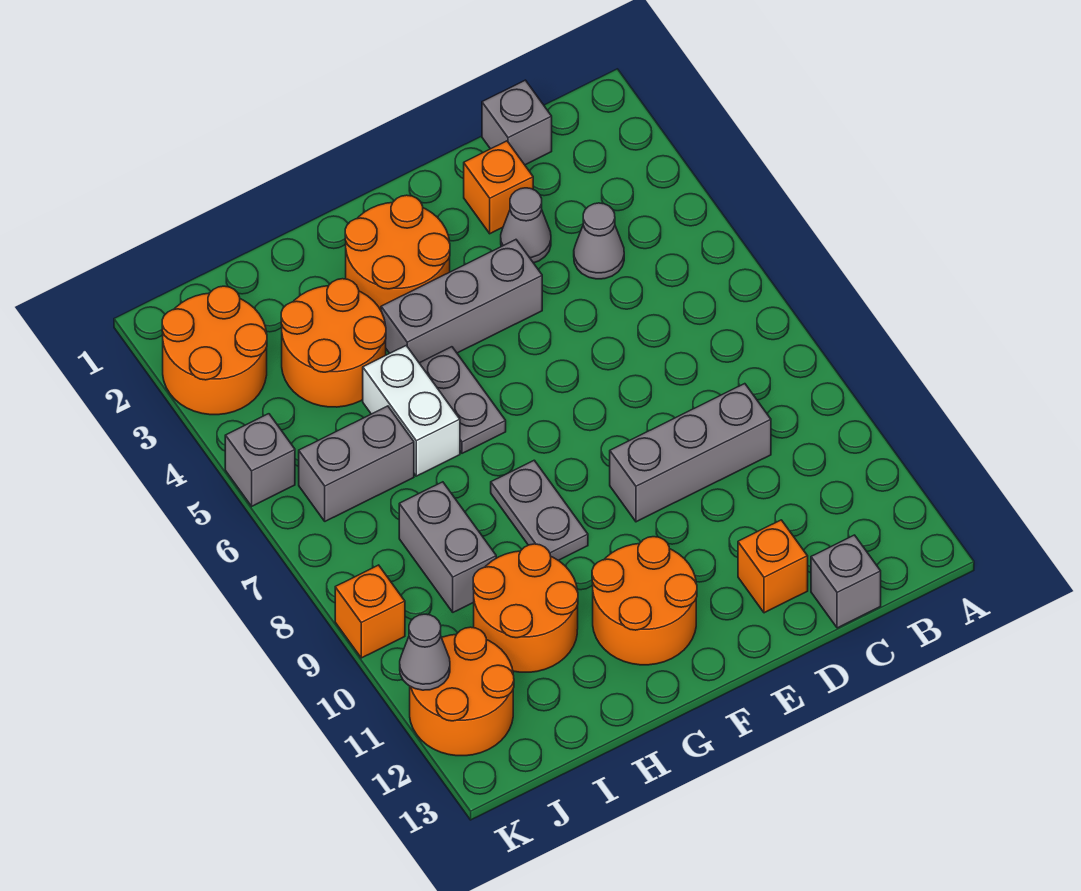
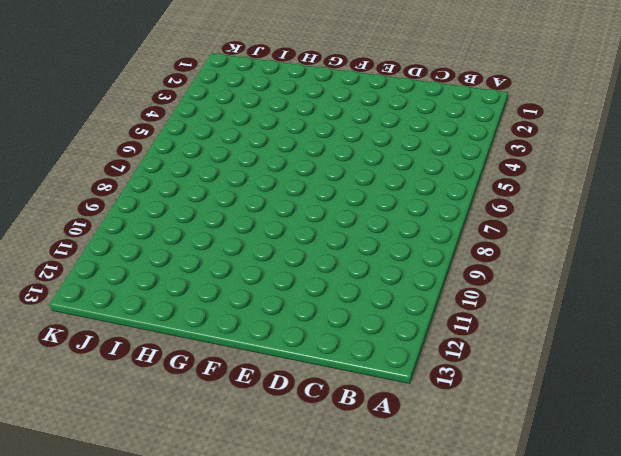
none -> grey brick C1 level 1
none -> grey cone C4 level 1
none -> grey brick C9:E9 level 1

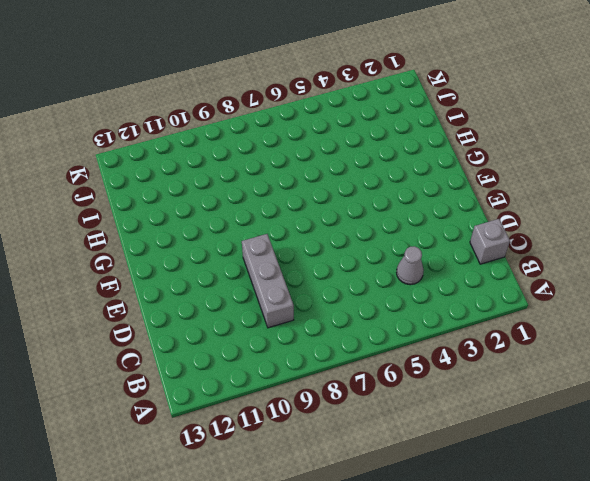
none -> grey brick C13 level 1
none -> orange brick D2 level 1
none -> grey cone D3 level 1

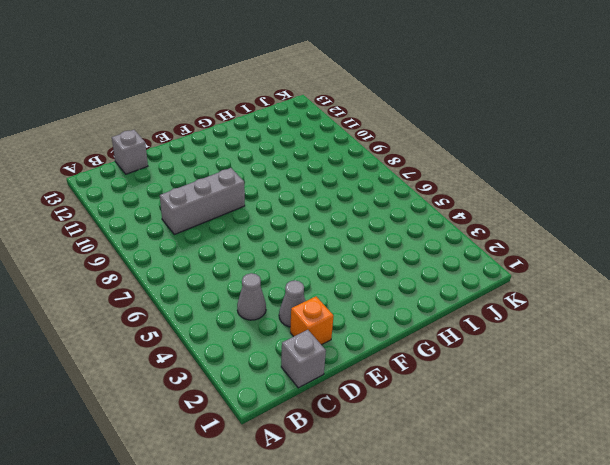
none -> orange brick D12 level 1
none -> grey brick E4:G4 level 1
none -> orange round brick F2:G3 level 1

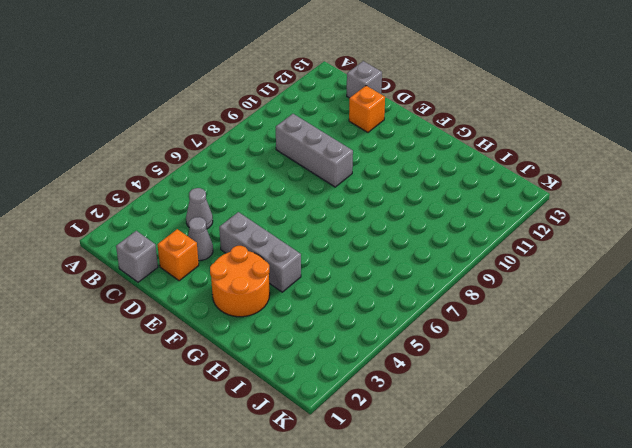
none -> orange round brick F11:G12 level 1
none -> grey plate G5:G6 level 1
none -> grey plate G8:G9 level 1

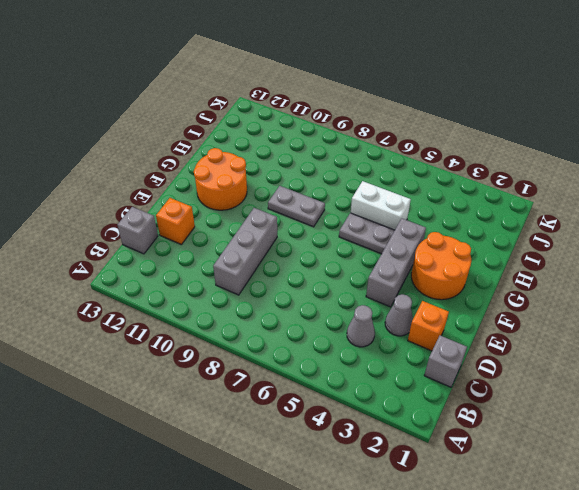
none -> orange round brick H3:I4 level 1
none -> orange round brick H10:I11 level 1
none -> grey brick I6:J6 level 1

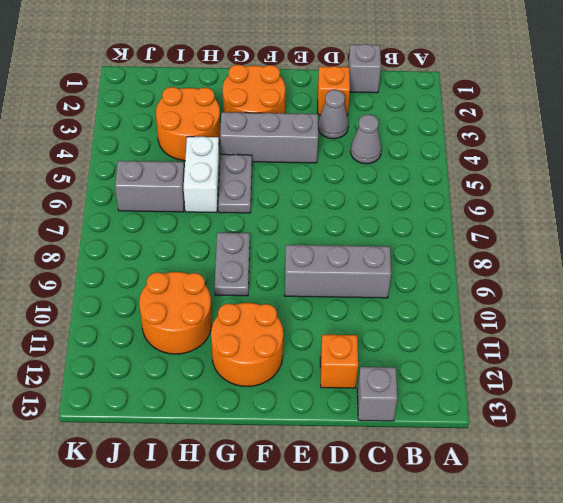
none -> grey brick I8:I9 level 1
none -> orange round brick J2:K3 level 1
none -> orange round brick J11:K12 level 1

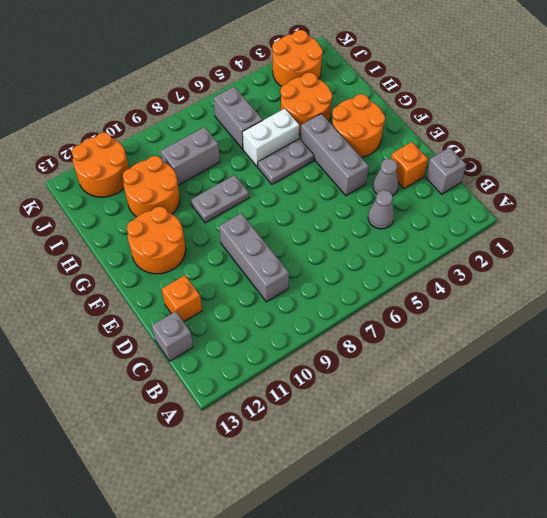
none -> grey brick K5 level 1
none -> orange brick K9 level 1
none -> grey cone K11 level 2

